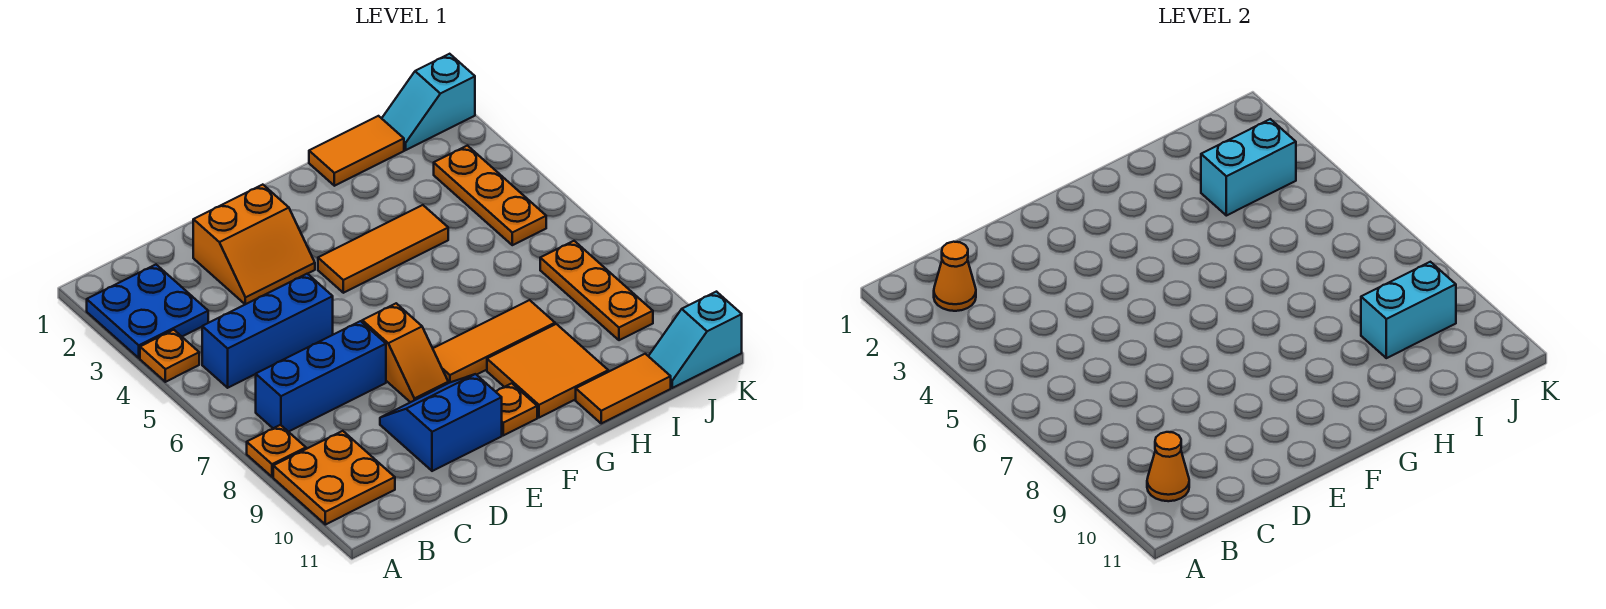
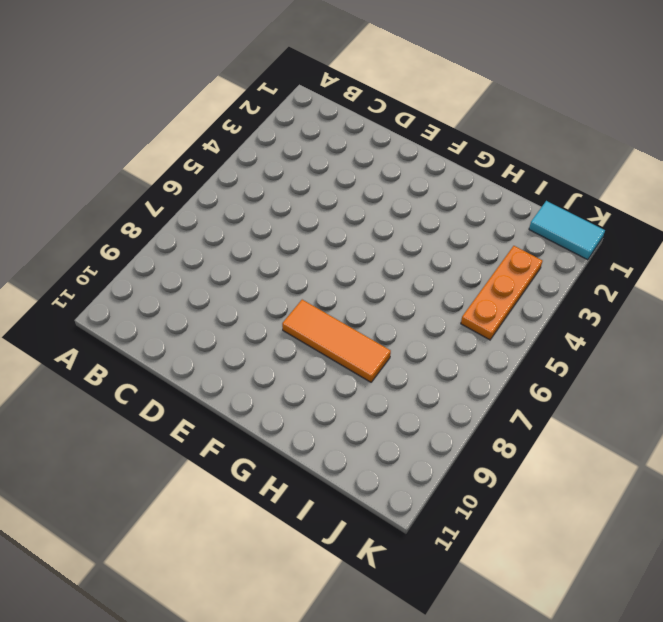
cyan tile J1:K1 level 1 -> cyan slope J1:K1 level 1 top K
none -> blue plate A2:B3 level 1
none -> orange plate A4 level 1
none -> orange plate A8 level 1

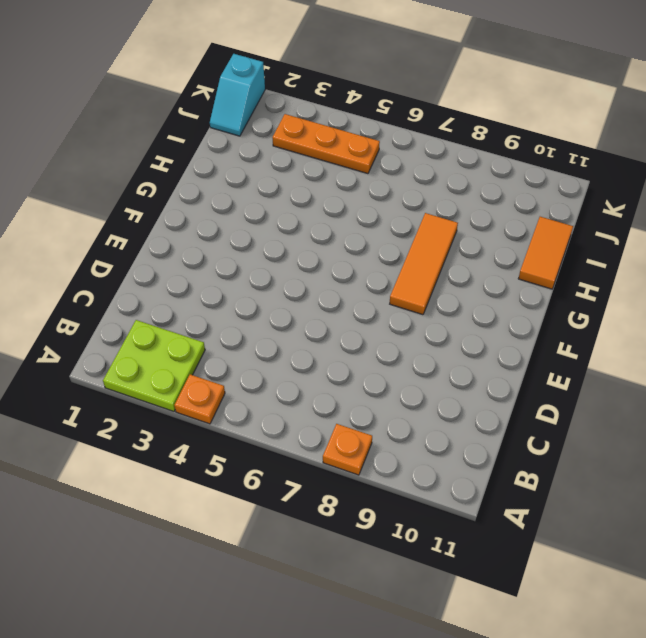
lime plate A2:B3 level 1 -> blue plate A2:B3 level 1
none -> orange plate A9:B10 level 1
none -> blue brick B5:D5 level 1
none -> blue brick B7:D7 level 1

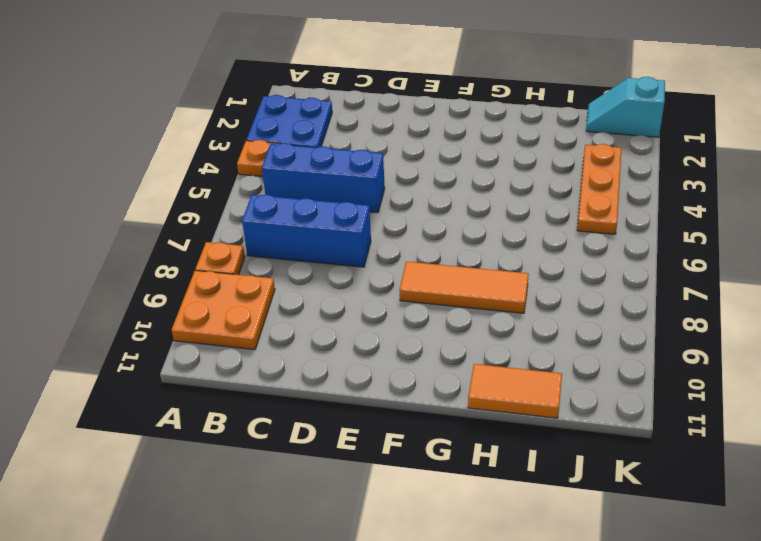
none -> orange slope D2:E3 level 1 top 2
none -> blue slope D9:E10 level 1 top 10
none -> orange slope E7:E8 level 1 top 7

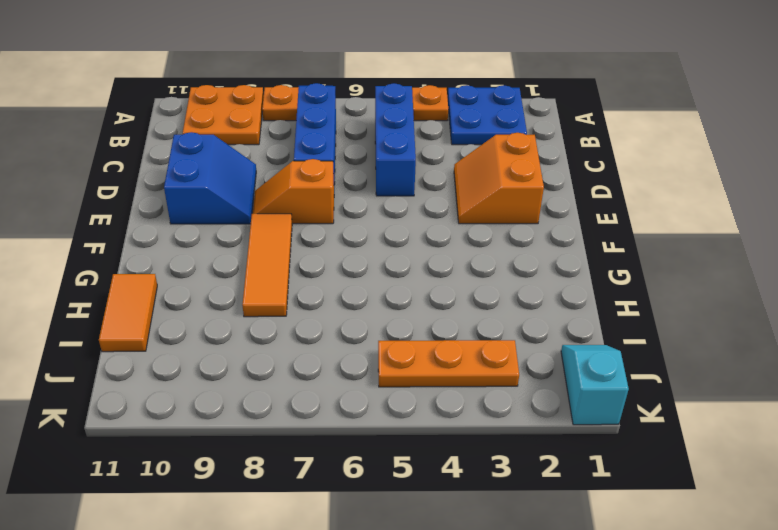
none -> orange tile F4:H4 level 1
none -> orange plate F10 level 1
none -> orange tile G9:H10 level 1

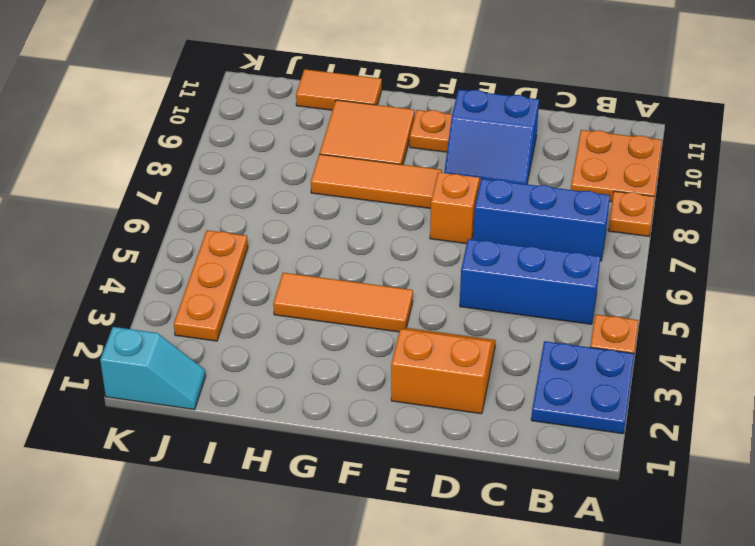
none -> orange tile H1:I1 level 1
none -> orange plate J7:J9 level 1
none -> cyan slope J11:K11 level 1 top K

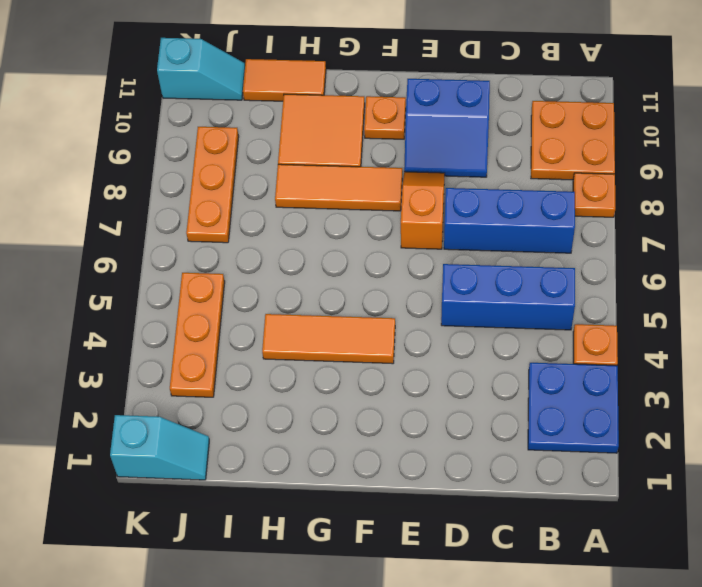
none -> orange slope D2:E3 level 1 top 2
none -> orange tile H1:I1 level 1
none -> orange cone B2 level 2

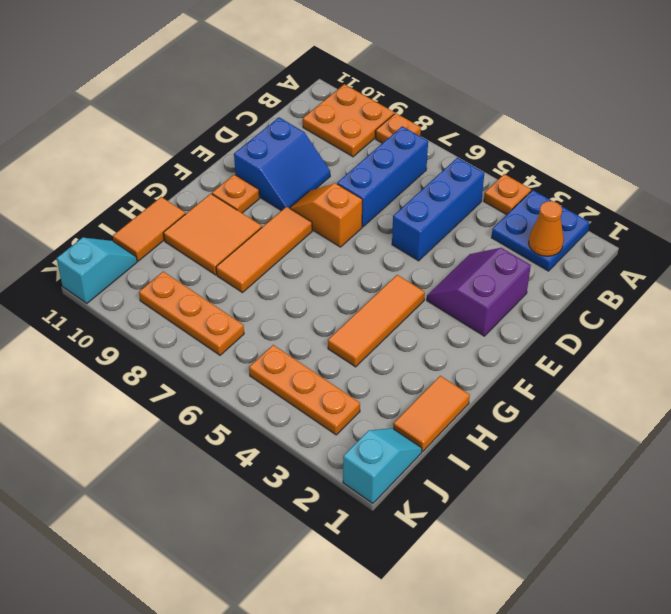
purple slope D2:E3 level 1 top 2 -> orange slope D2:E3 level 1 top 2
none -> orange cone B10 level 2
none -> cyan brick I3:J3 level 2
none -> cyan brick I9:J9 level 2

